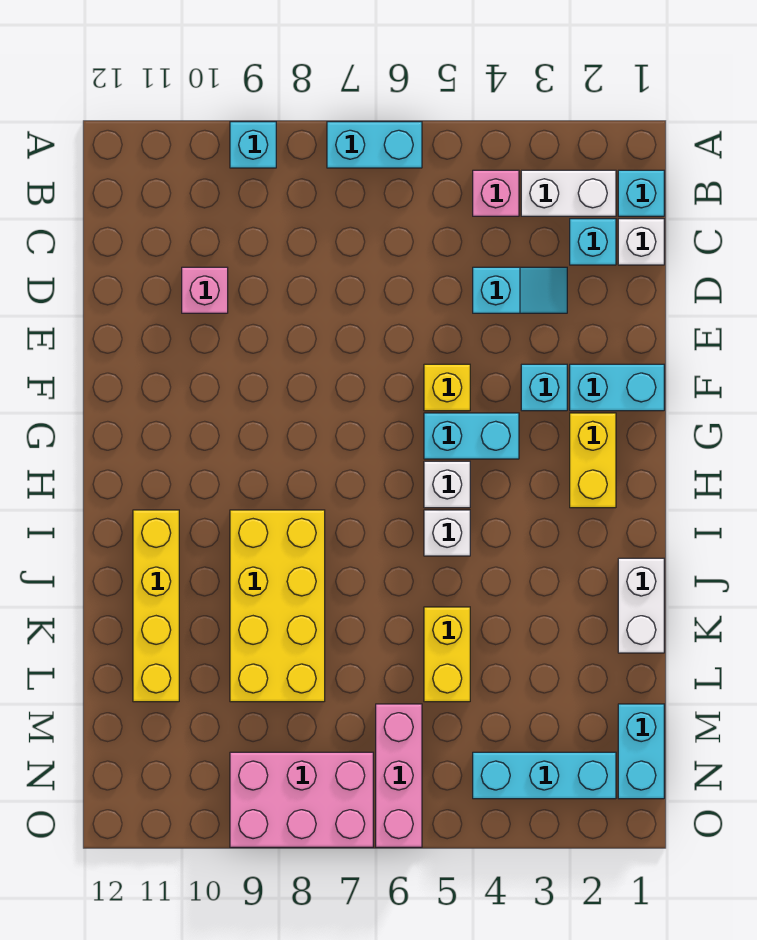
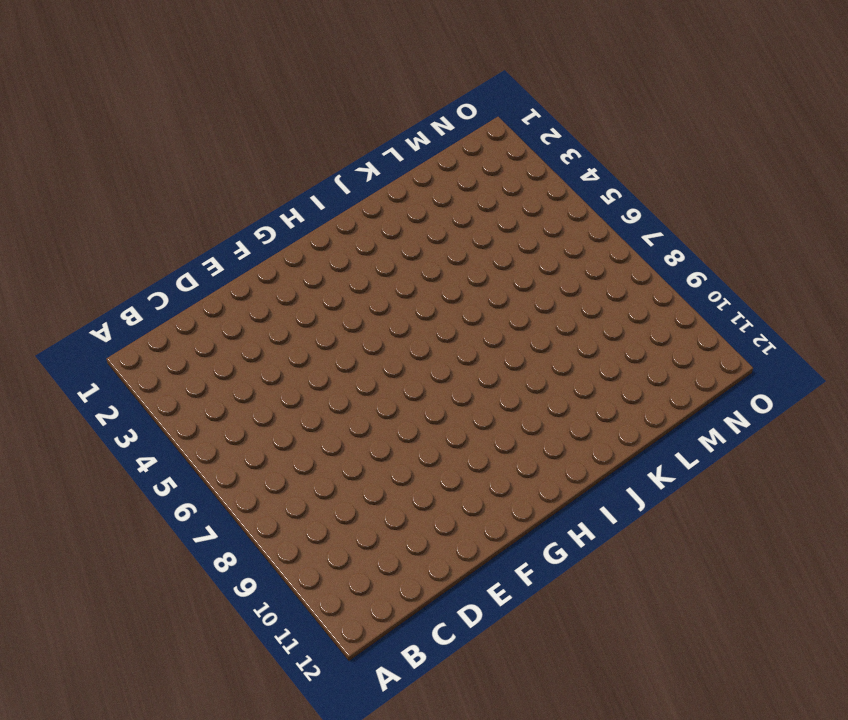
none -> cyan brick A6:A7 level 1
none -> cyan brick A9 level 1
none -> cyan brick B1 level 1

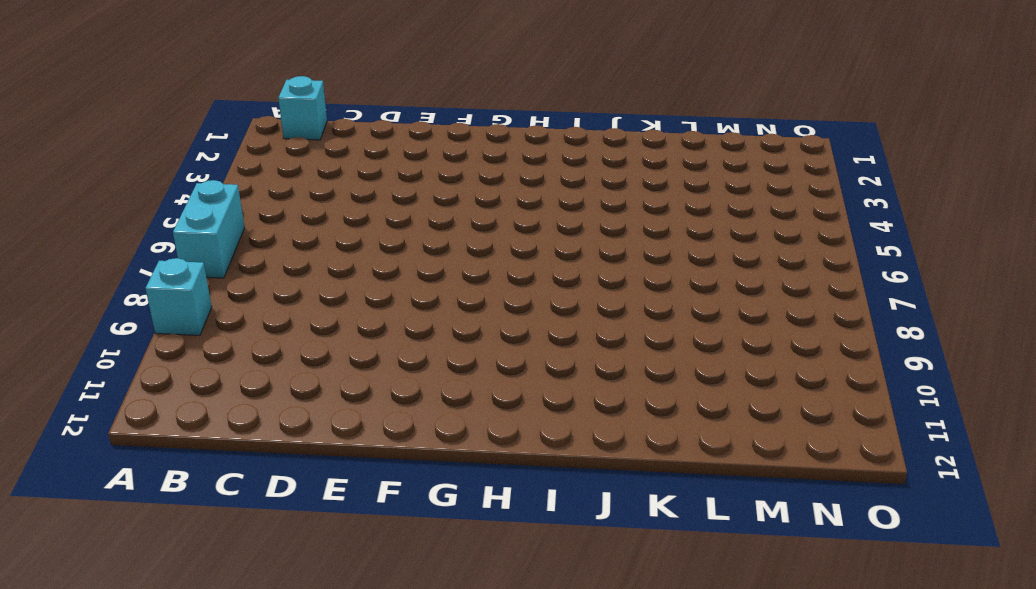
none -> white brick B2:B3 level 1
none -> pink brick B4 level 1
none -> white brick C1 level 1

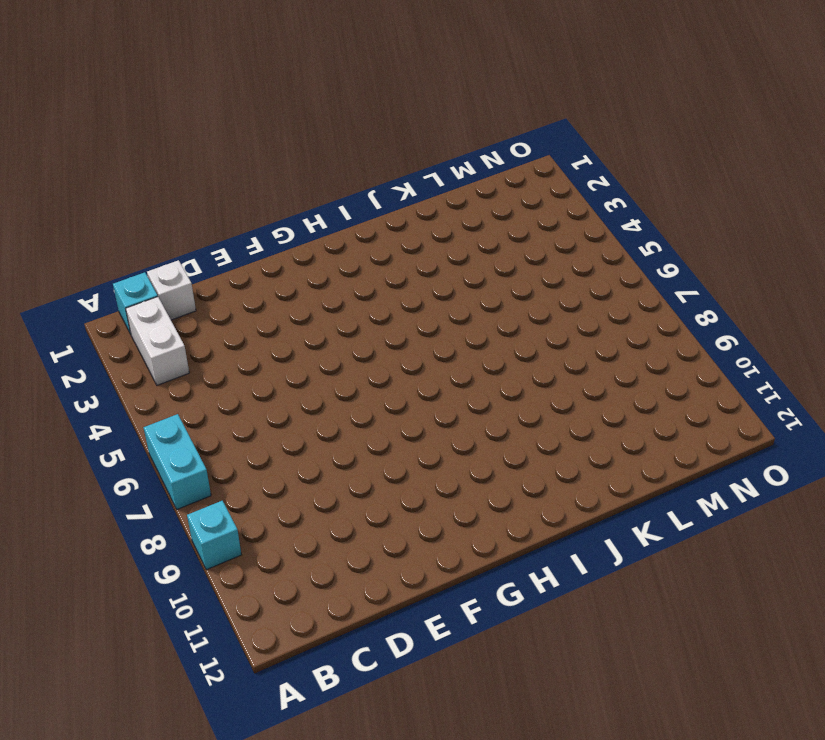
none -> pink brick B4 level 1
none -> cyan brick C2 level 1
none -> cyan slope D3:D4 level 1 top 4

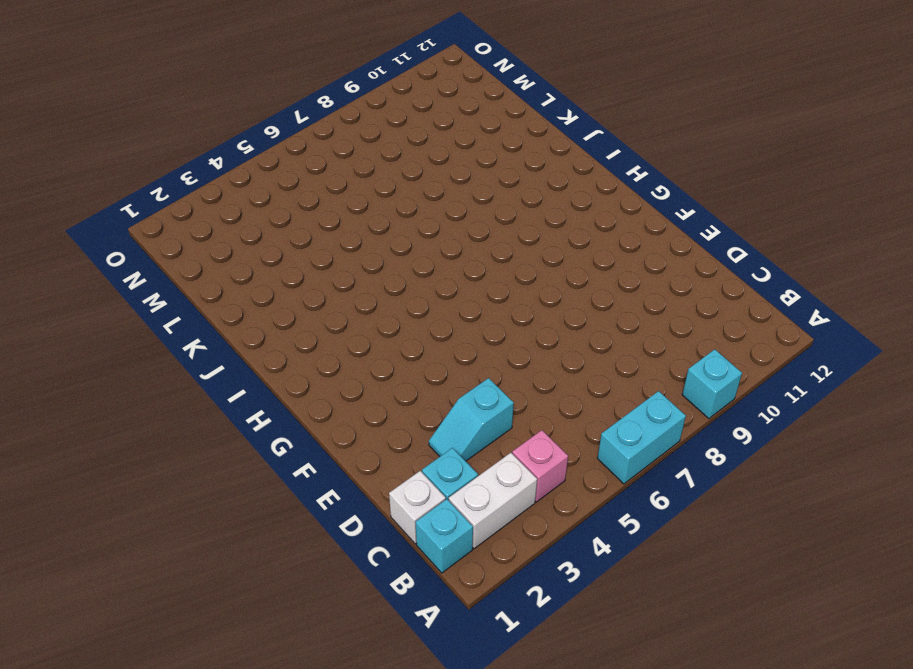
none -> pink brick D10 level 1
none -> cyan brick F1:F2 level 1
none -> cyan brick F3 level 1

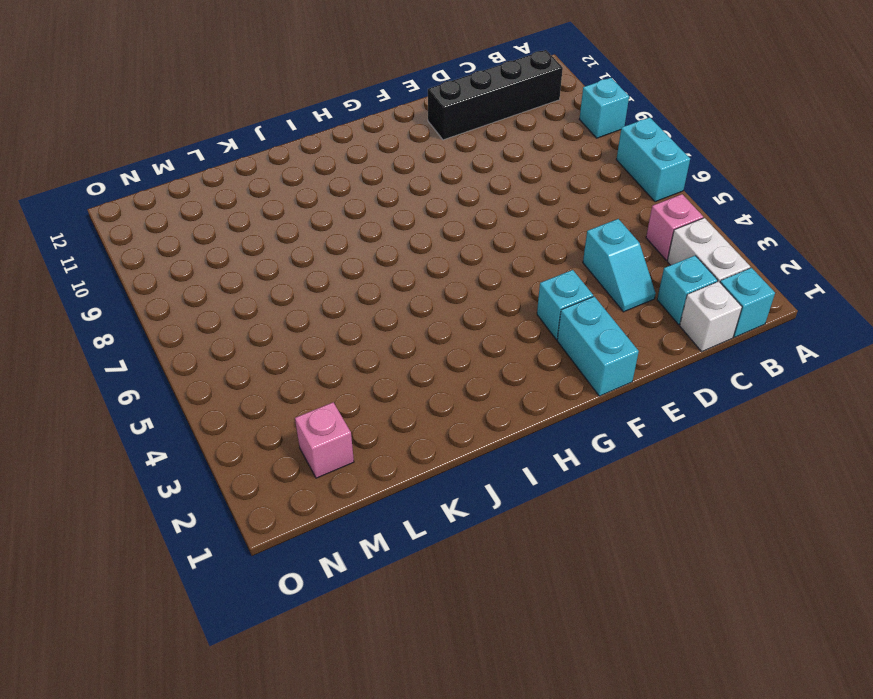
black brick B11:E11 level 1 -> none
pink brick M2 level 1 -> pink brick D10 level 1
none -> yellow brick F5 level 1
none -> yellow brick G2:H2 level 1
none -> cyan brick G4:G5 level 1

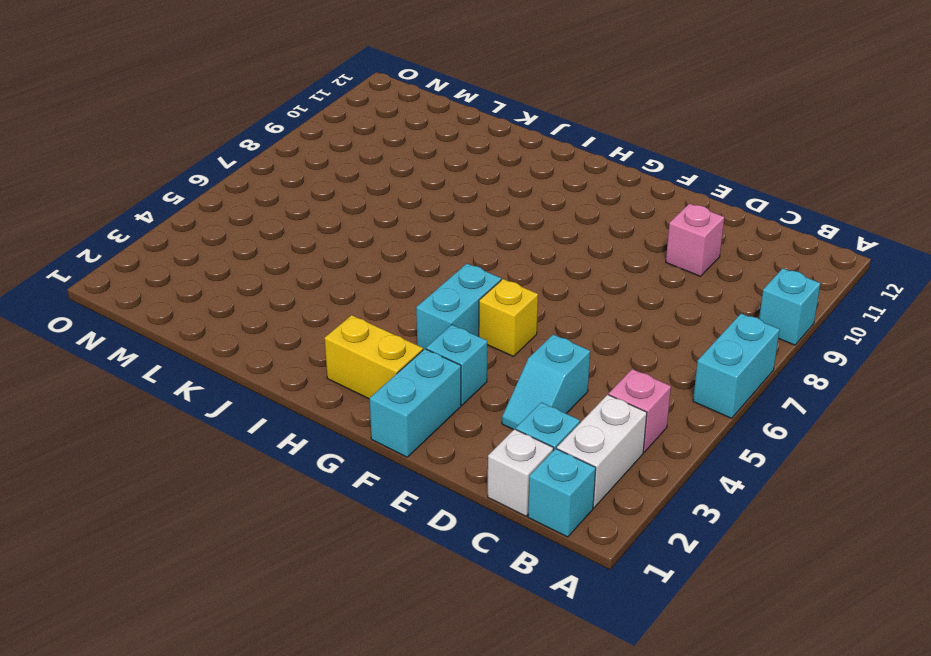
none -> white brick H5 level 1
none -> white brick I5 level 1
none -> yellow brick I8:L9 level 1

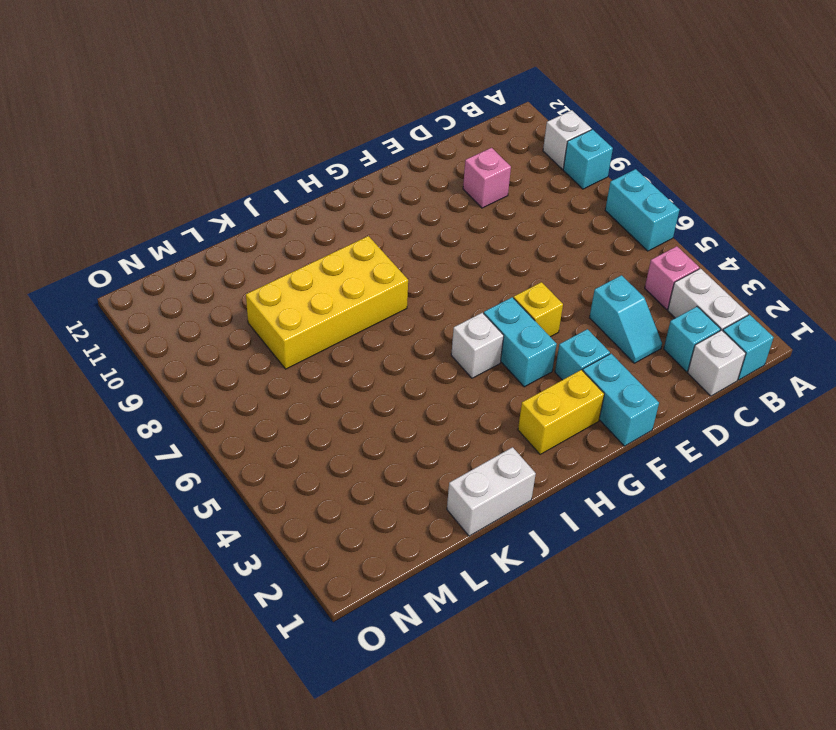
white brick A10 level 1 -> white brick I5 level 1
none -> yellow brick I11:L11 level 1
none -> yellow brick K5:L5 level 1
none -> cyan brick M1:N1 level 1

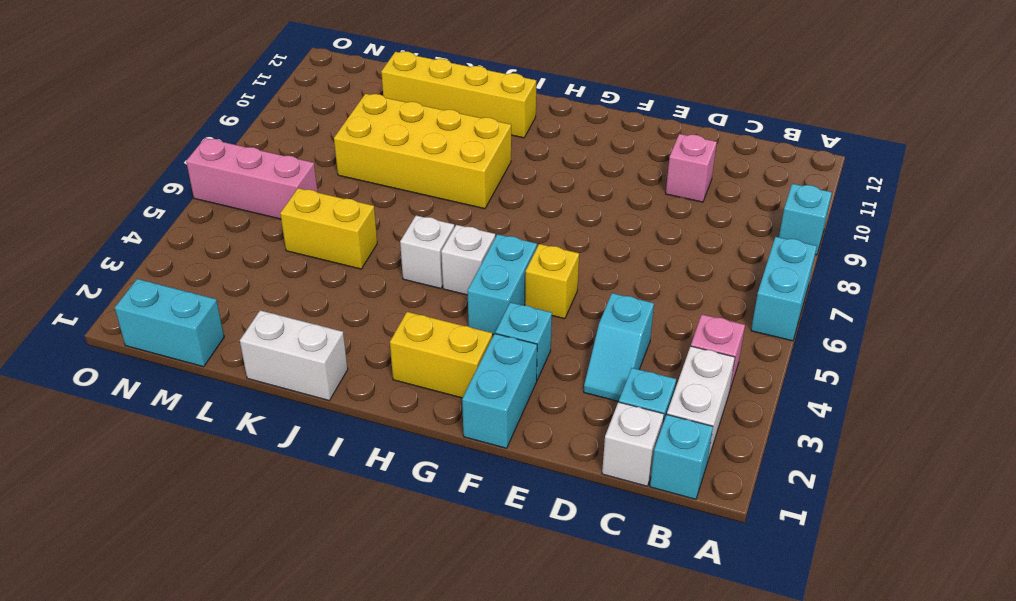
none -> cyan brick N2:N4 level 1
none -> pink brick N7:O9 level 1

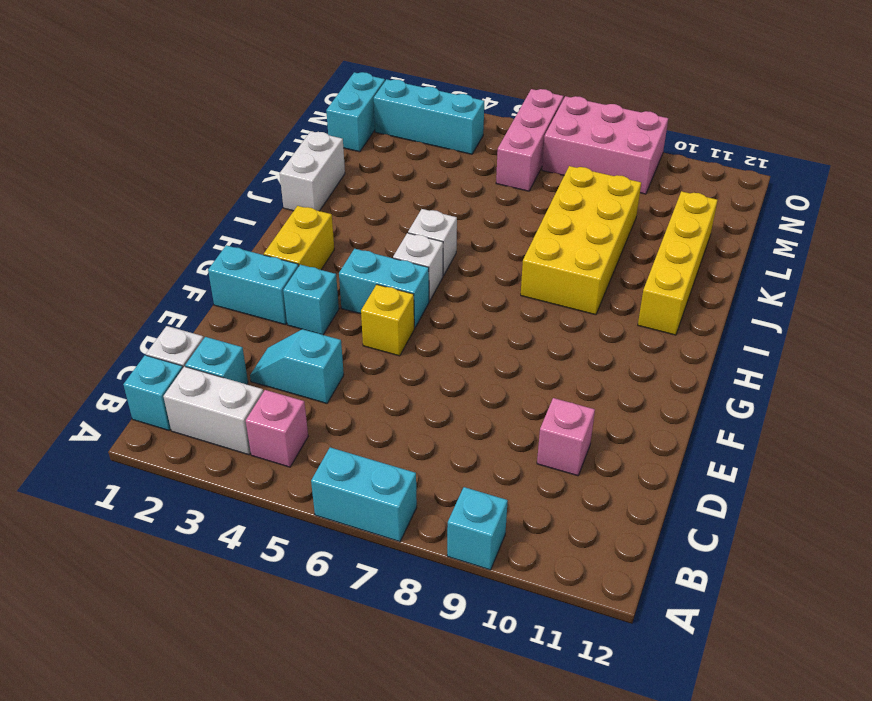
none -> yellow brick K5:L5 level 1

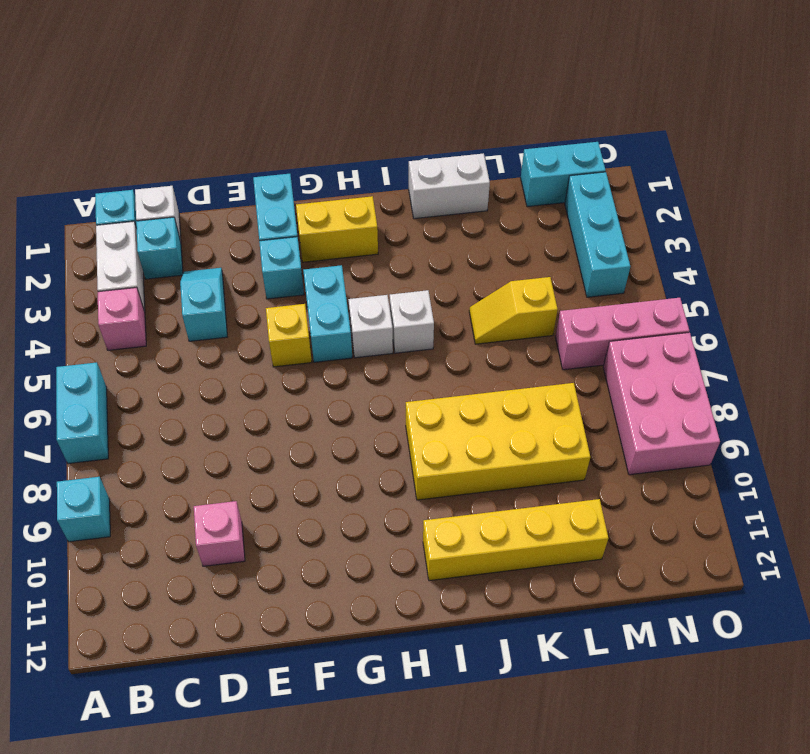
yellow slope K5:L5 level 1 top L -> yellow brick K5:L5 level 1

